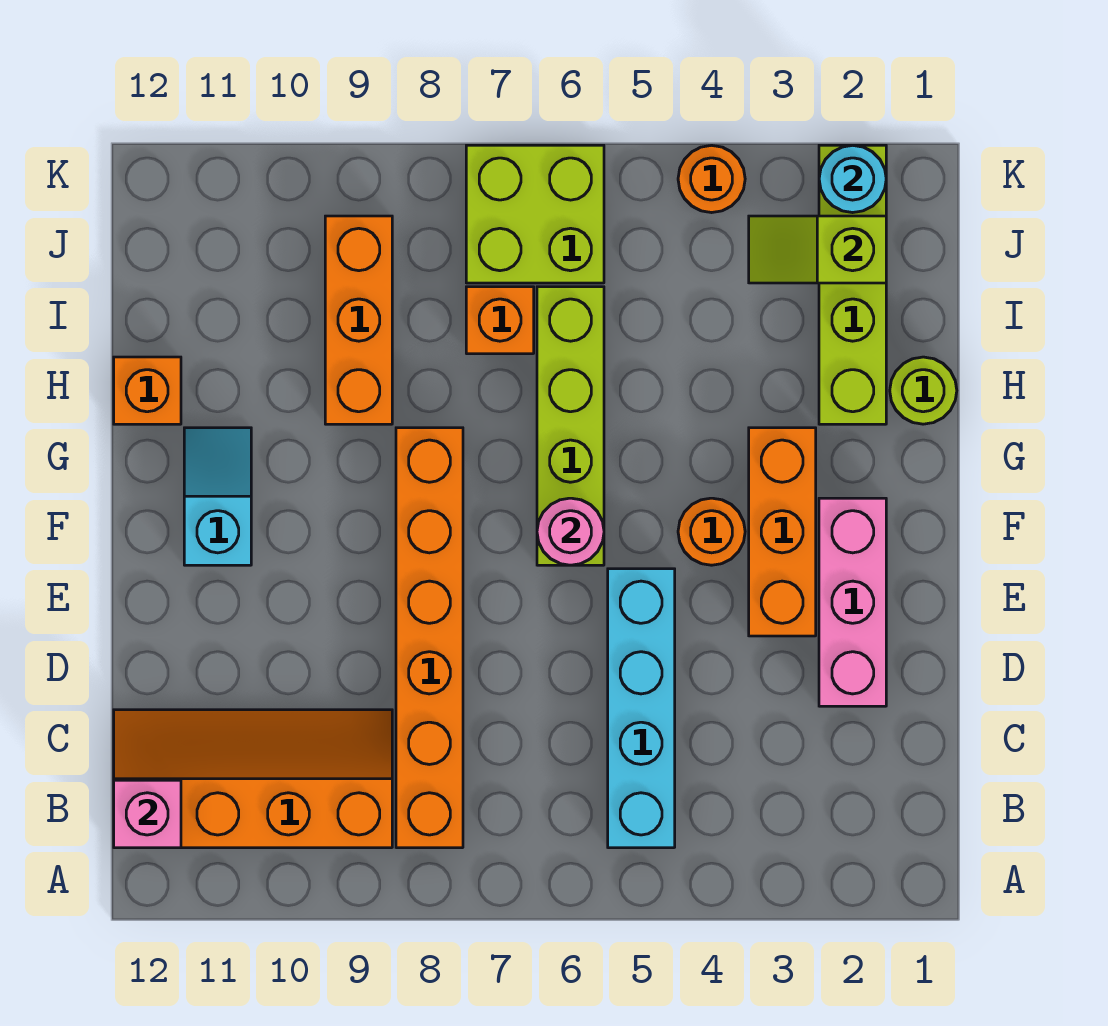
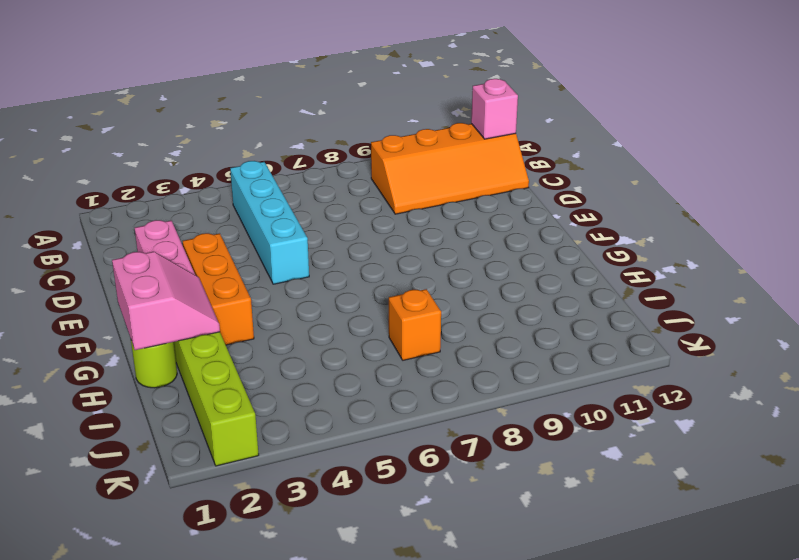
pink slope G1:H2 level 2 top 1 -> none
none -> orange brick B8:G8 level 1
none -> orange round brick F4 level 1
none -> lime brick F6:I6 level 1

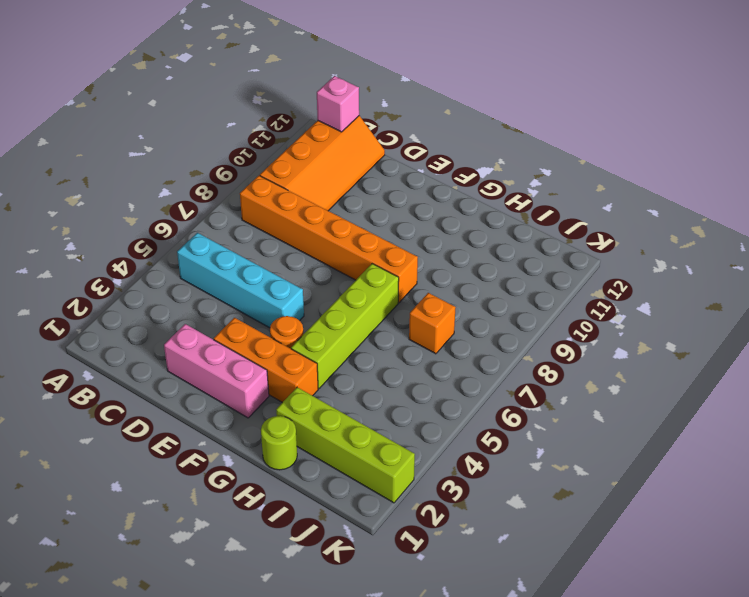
lime brick G4:G7 level 1 -> lime brick F6:I6 level 1
none -> cyan slope F11:G11 level 1 top F
none -> orange brick H9:J9 level 1
none -> orange brick H12 level 1

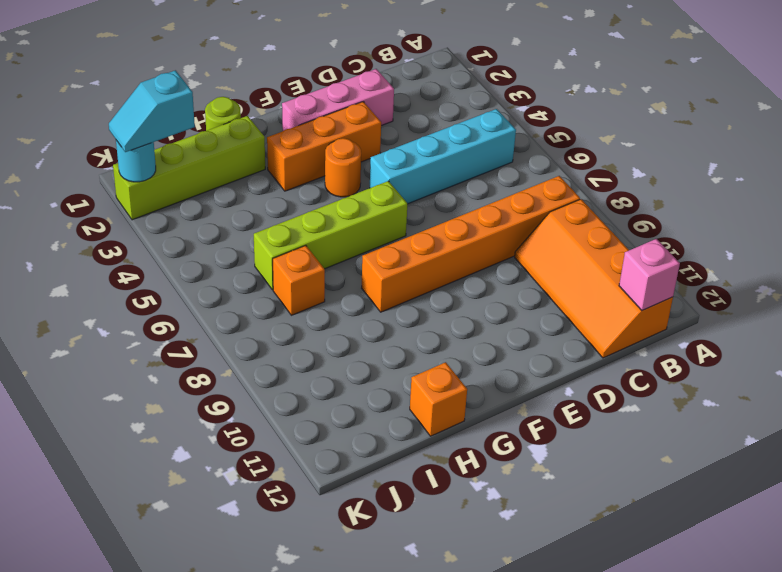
cyan slope J2:K2 level 3 top J -> cyan slope F11:G11 level 1 top F
none -> orange brick H9:J9 level 1
none -> lime brick J6:K7 level 1
none -> orange round brick K4 level 1

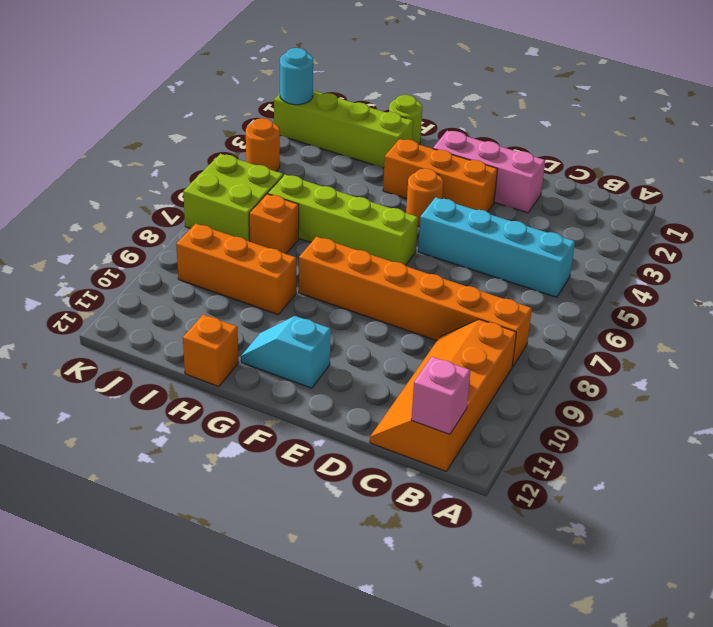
none -> pink round brick F6 level 2
none -> lime slope J2:J3 level 2 top 2

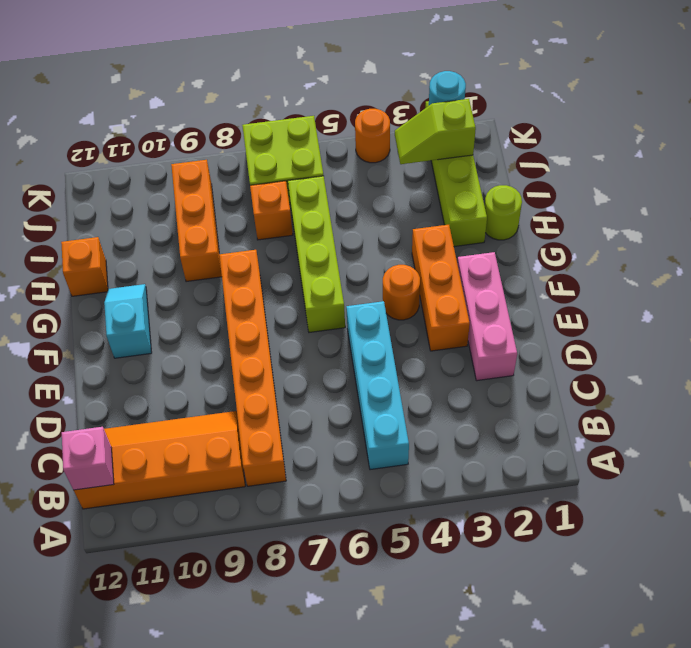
none -> pink round brick F6 level 2

